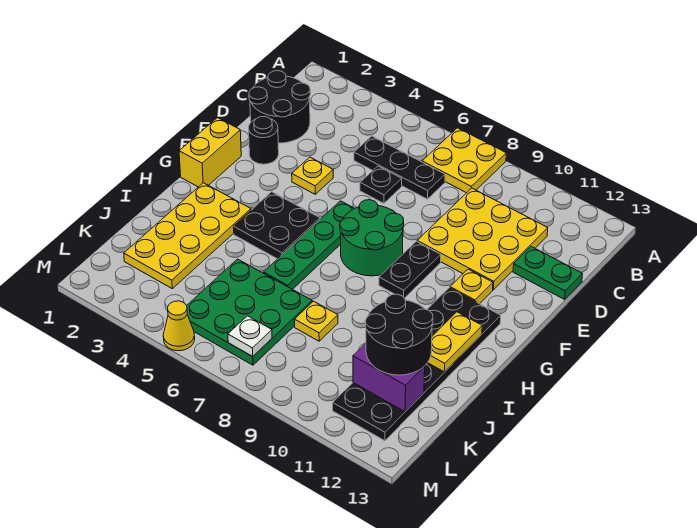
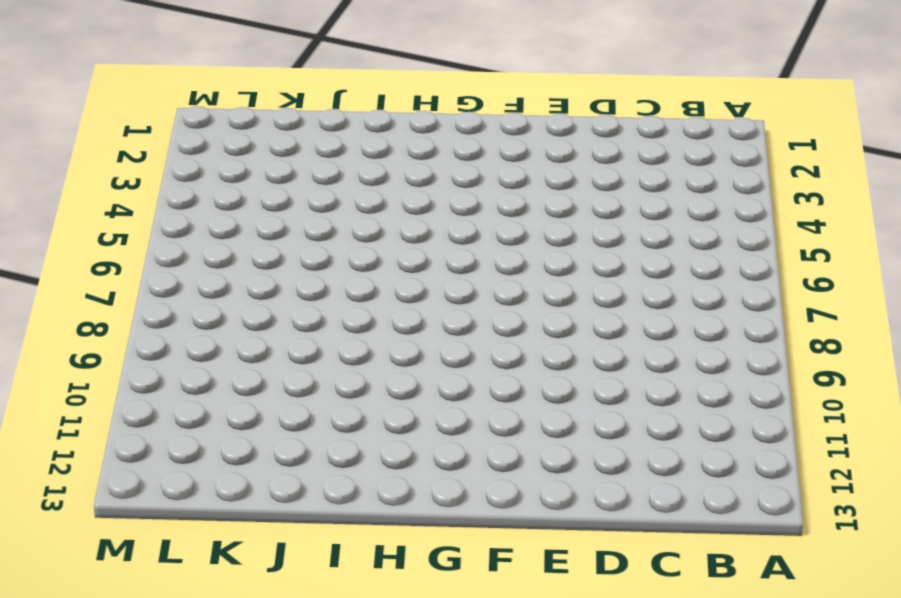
none -> yellow plate A7:B8 level 1
none -> black round brick C1:D2 level 1
none -> black plate C5:C7 level 1

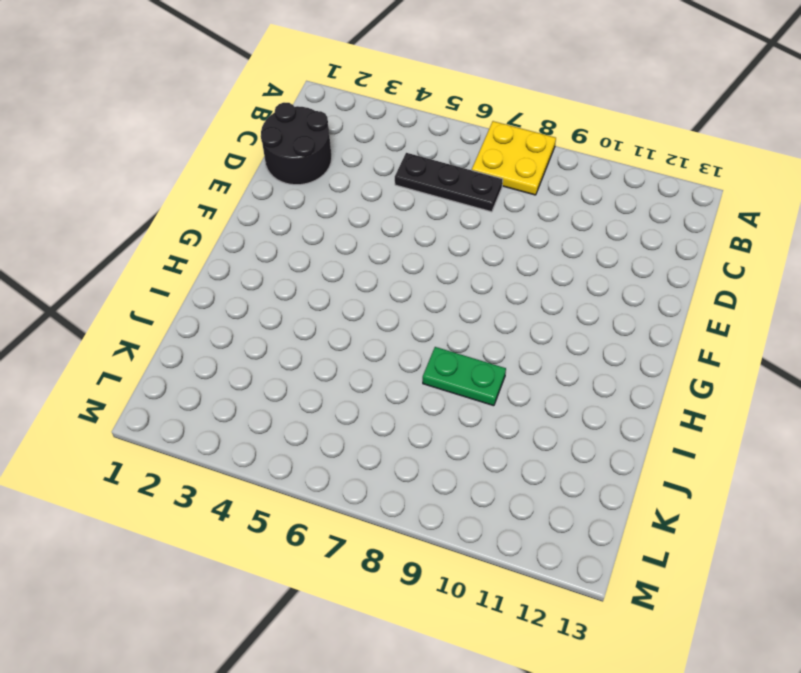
green plate I8:I9 level 1 -> green plate D12:D13 level 1
none -> yellow plate C9:E11 level 1
none -> black plate D6 level 1
none -> black round brick E2 level 1

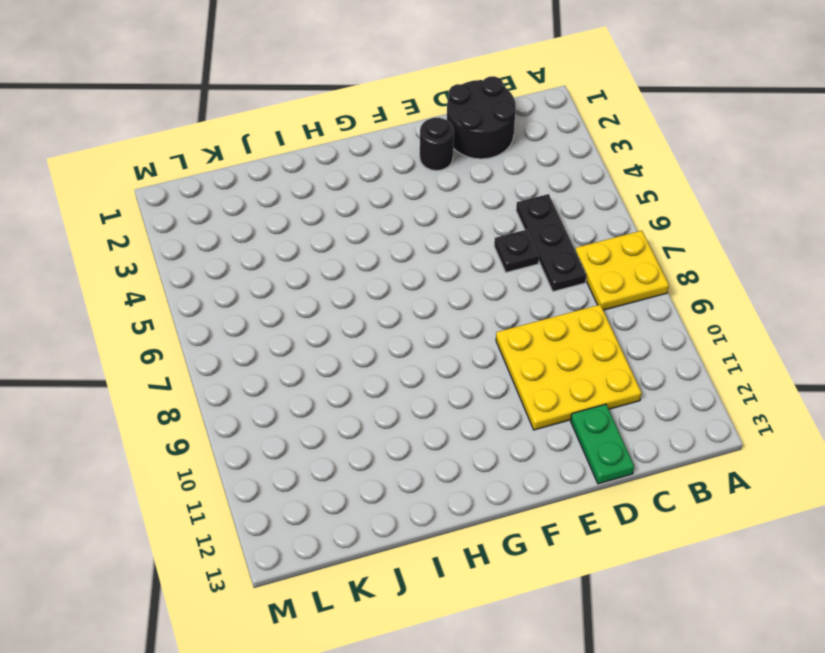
none -> yellow plate E4 level 1
none -> yellow brick F1:G1 level 1
none -> green plate F6:I6 level 1

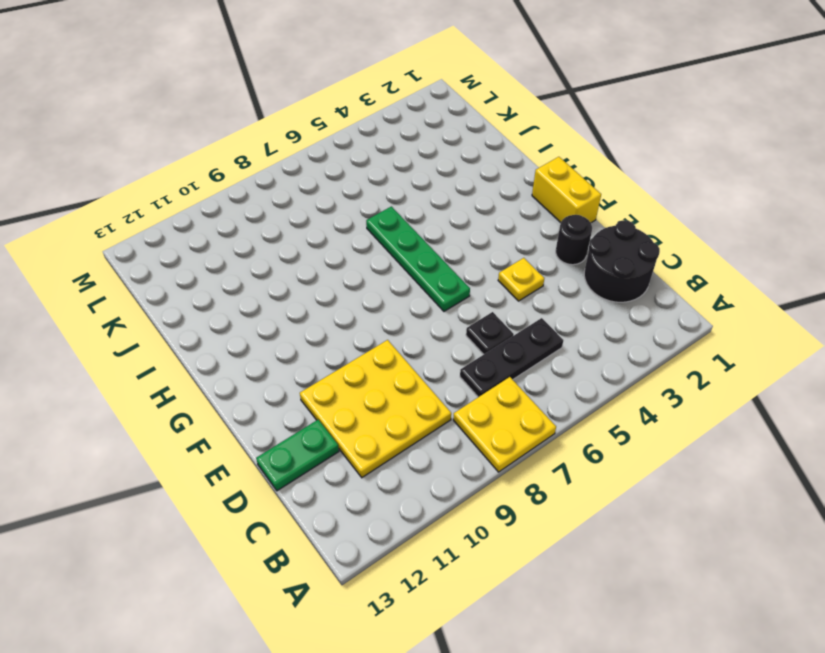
none -> green round brick F7:G8 level 1
none -> black plate F9:G9 level 1
none -> yellow plate F11 level 1

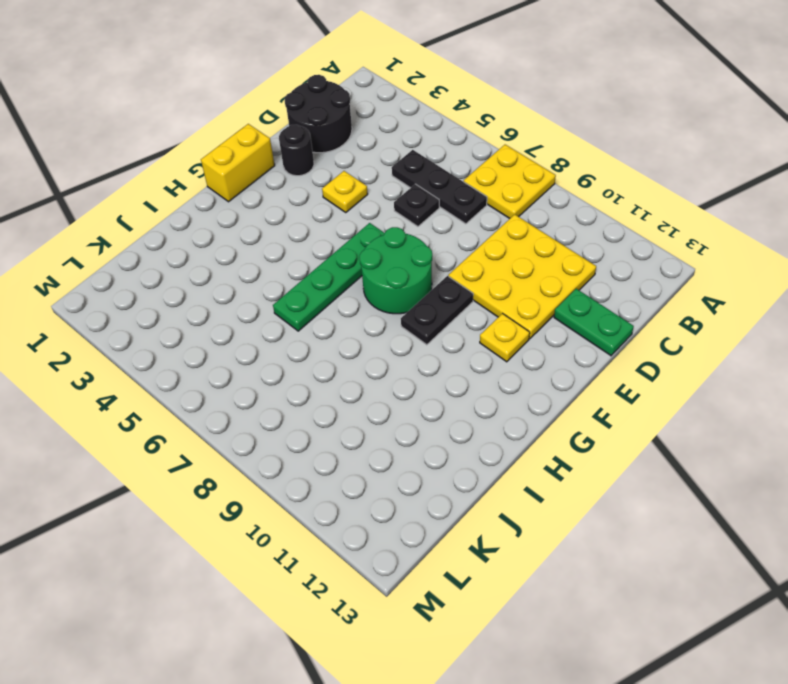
none -> black plate G4:H5 level 1
none -> black plate G11:L12 level 1
none -> yellow plate H2:K3 level 1

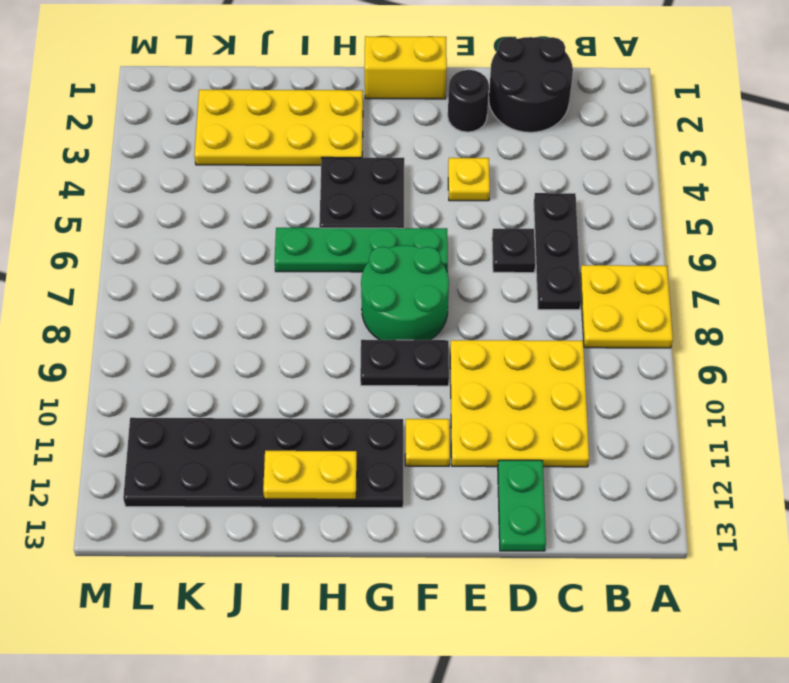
none -> green plate J5:L7 level 1
none -> yellow plate J8 level 1
none -> yellow cone M5 level 1

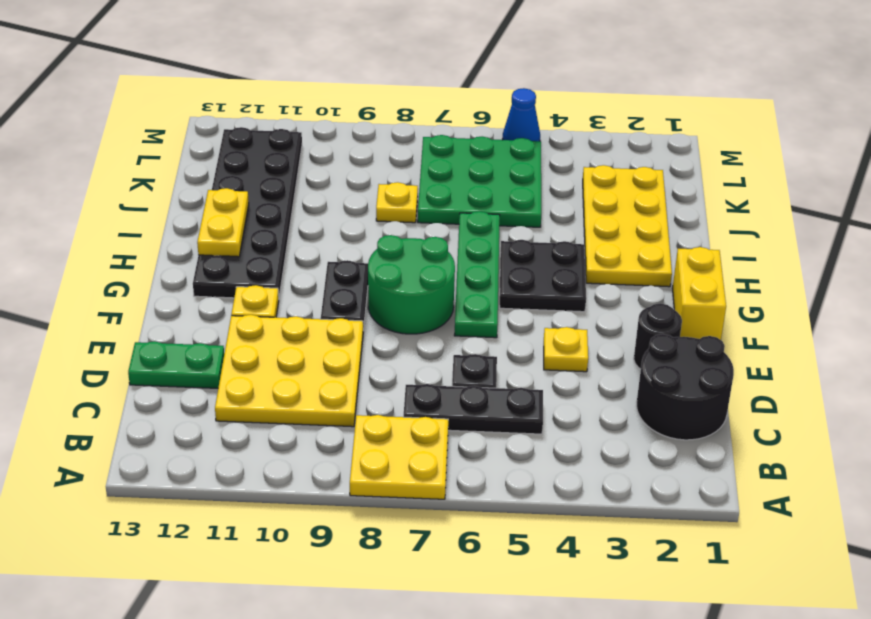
blue cone M5 level 1 -> yellow cone M5 level 1
none -> purple brick K11:K12 level 2
none -> white plate L7 level 2
none -> black round brick J11:K12 level 3

